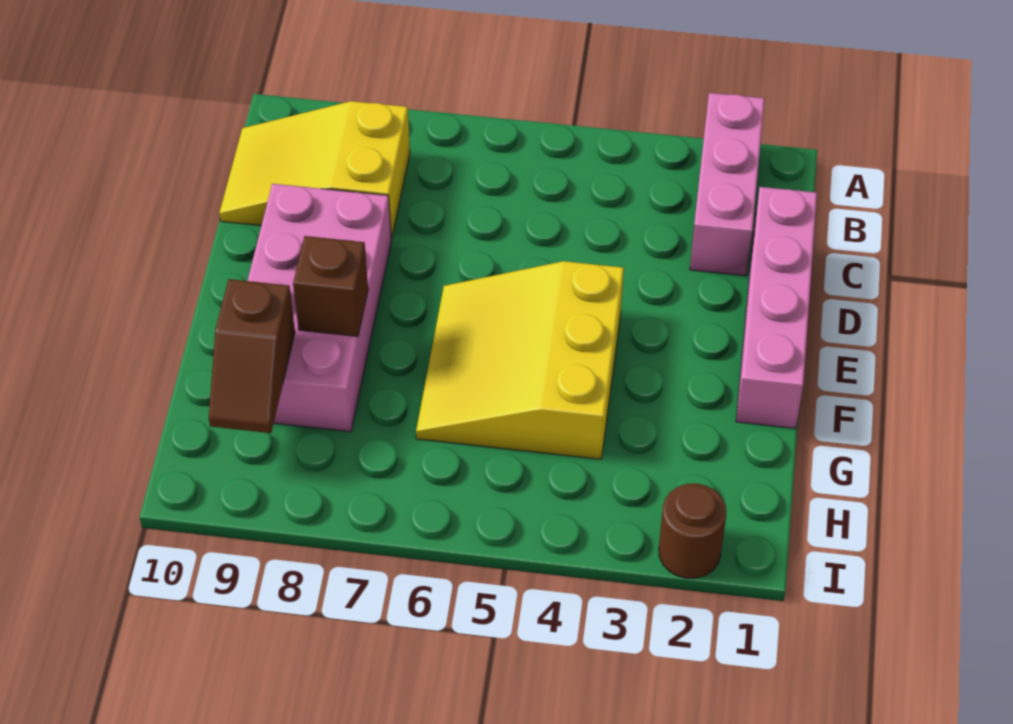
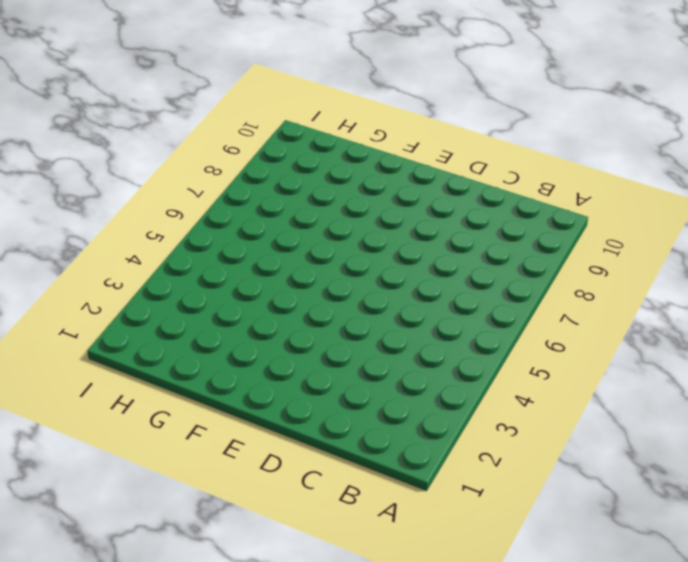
none -> pink brick A2:C2 level 1
none -> yellow slope B8:C10 level 1 top 8

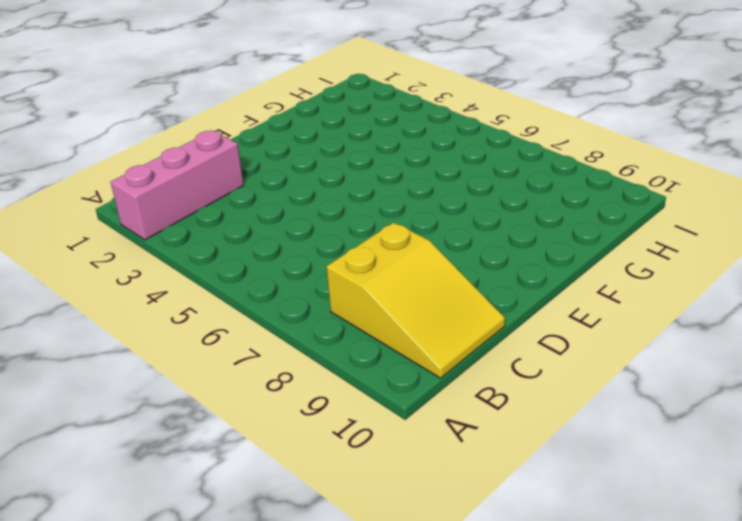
none -> pink brick C1:F1 level 1
none -> pink brick D8:G9 level 1

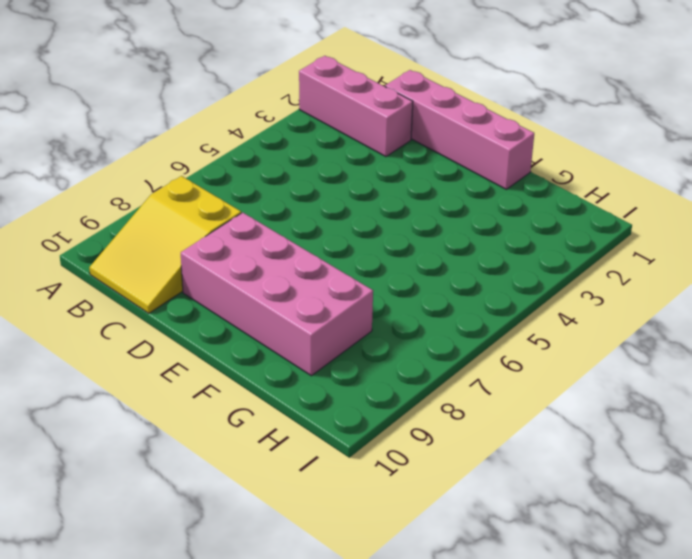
none -> yellow slope E4:G6 level 1 top 4
none -> brown round brick I2 level 1

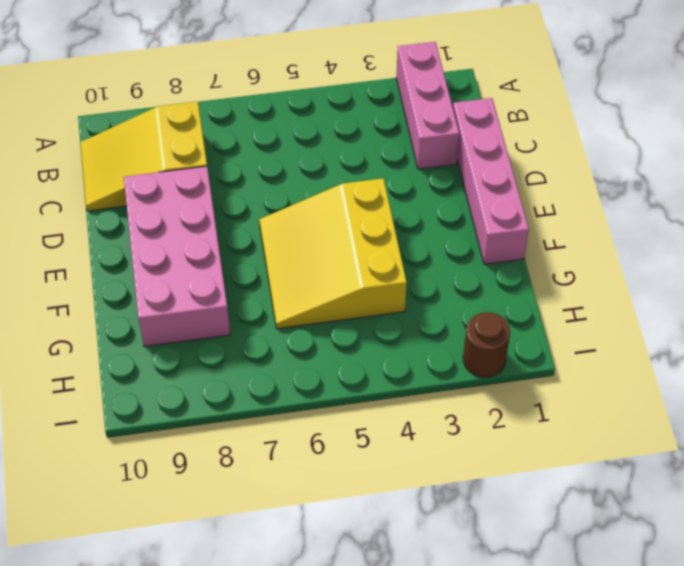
none -> brown brick F8 level 2
none -> brown slope G9:H9 level 2 top G

